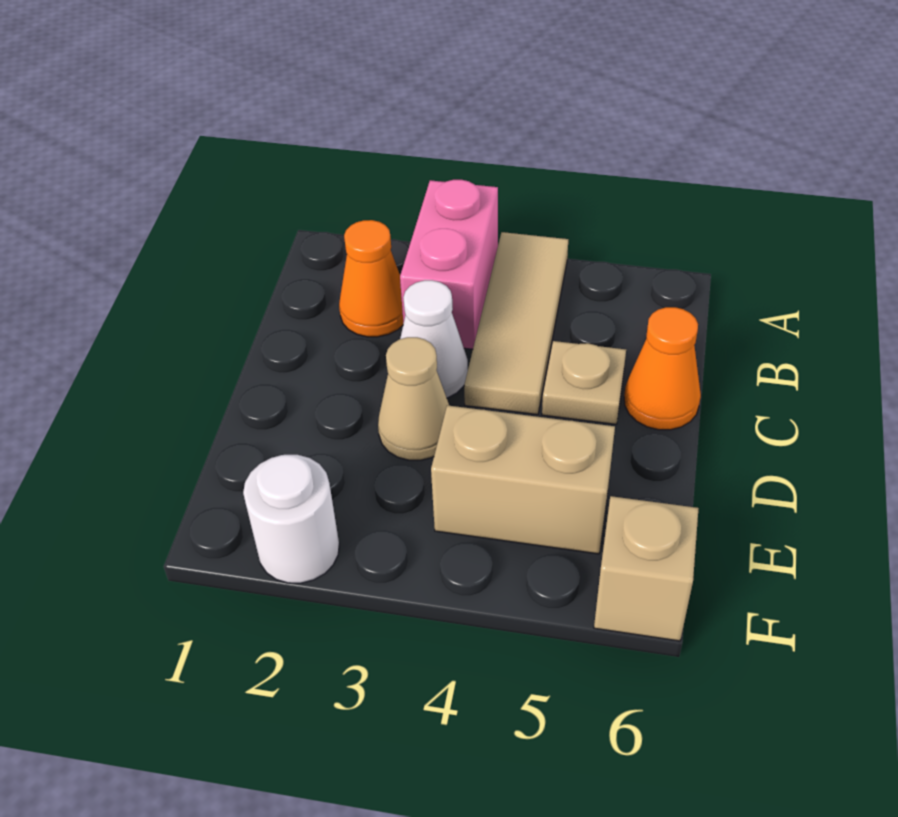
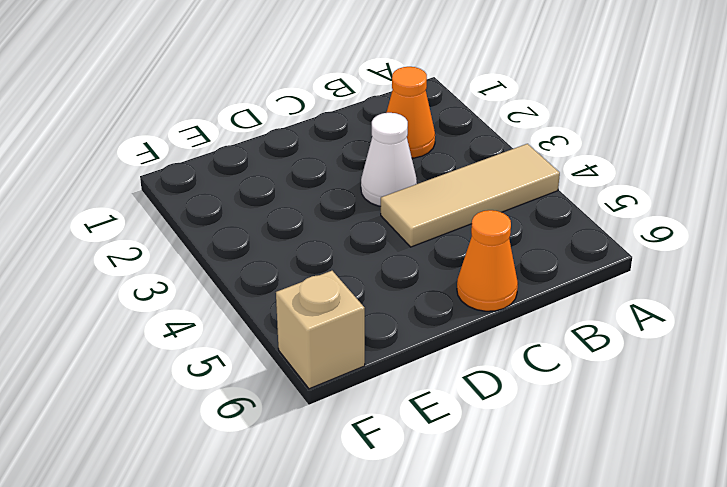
none -> pink brick A3:B3 level 1
none -> tan plate C5 level 1

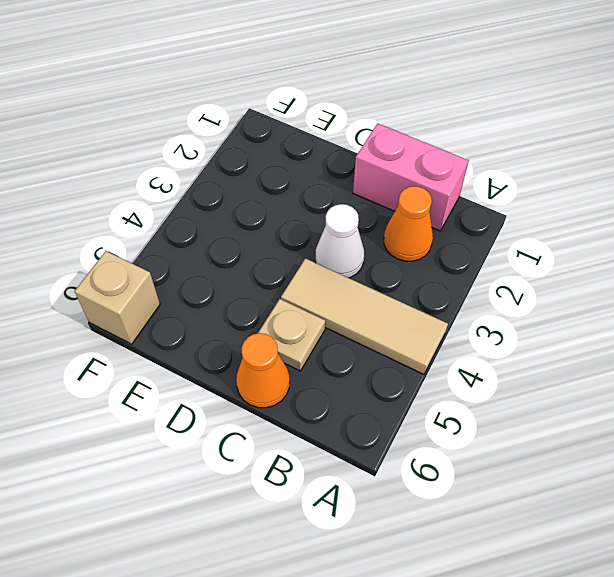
pink brick B1:C1 level 1 -> pink brick A3:B3 level 1
none -> tan cone D3 level 1
none -> tan brick E4:E5 level 1

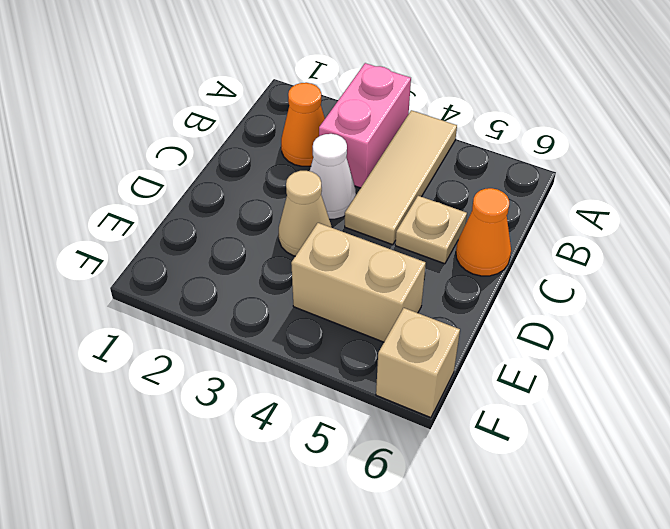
none -> white round brick F2 level 1

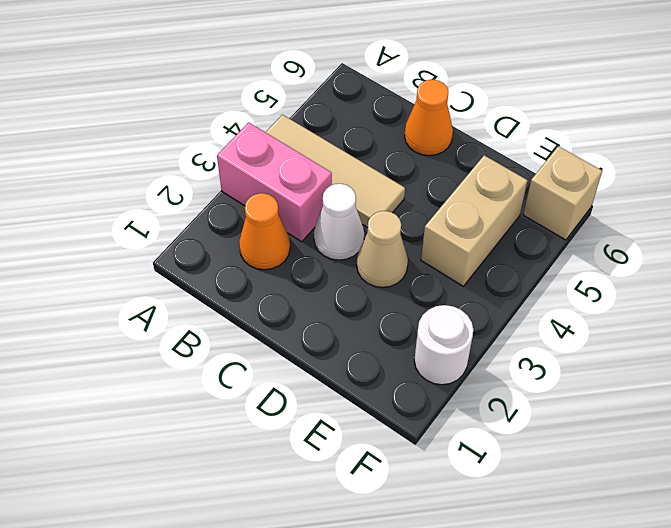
none -> tan plate C5 level 1

